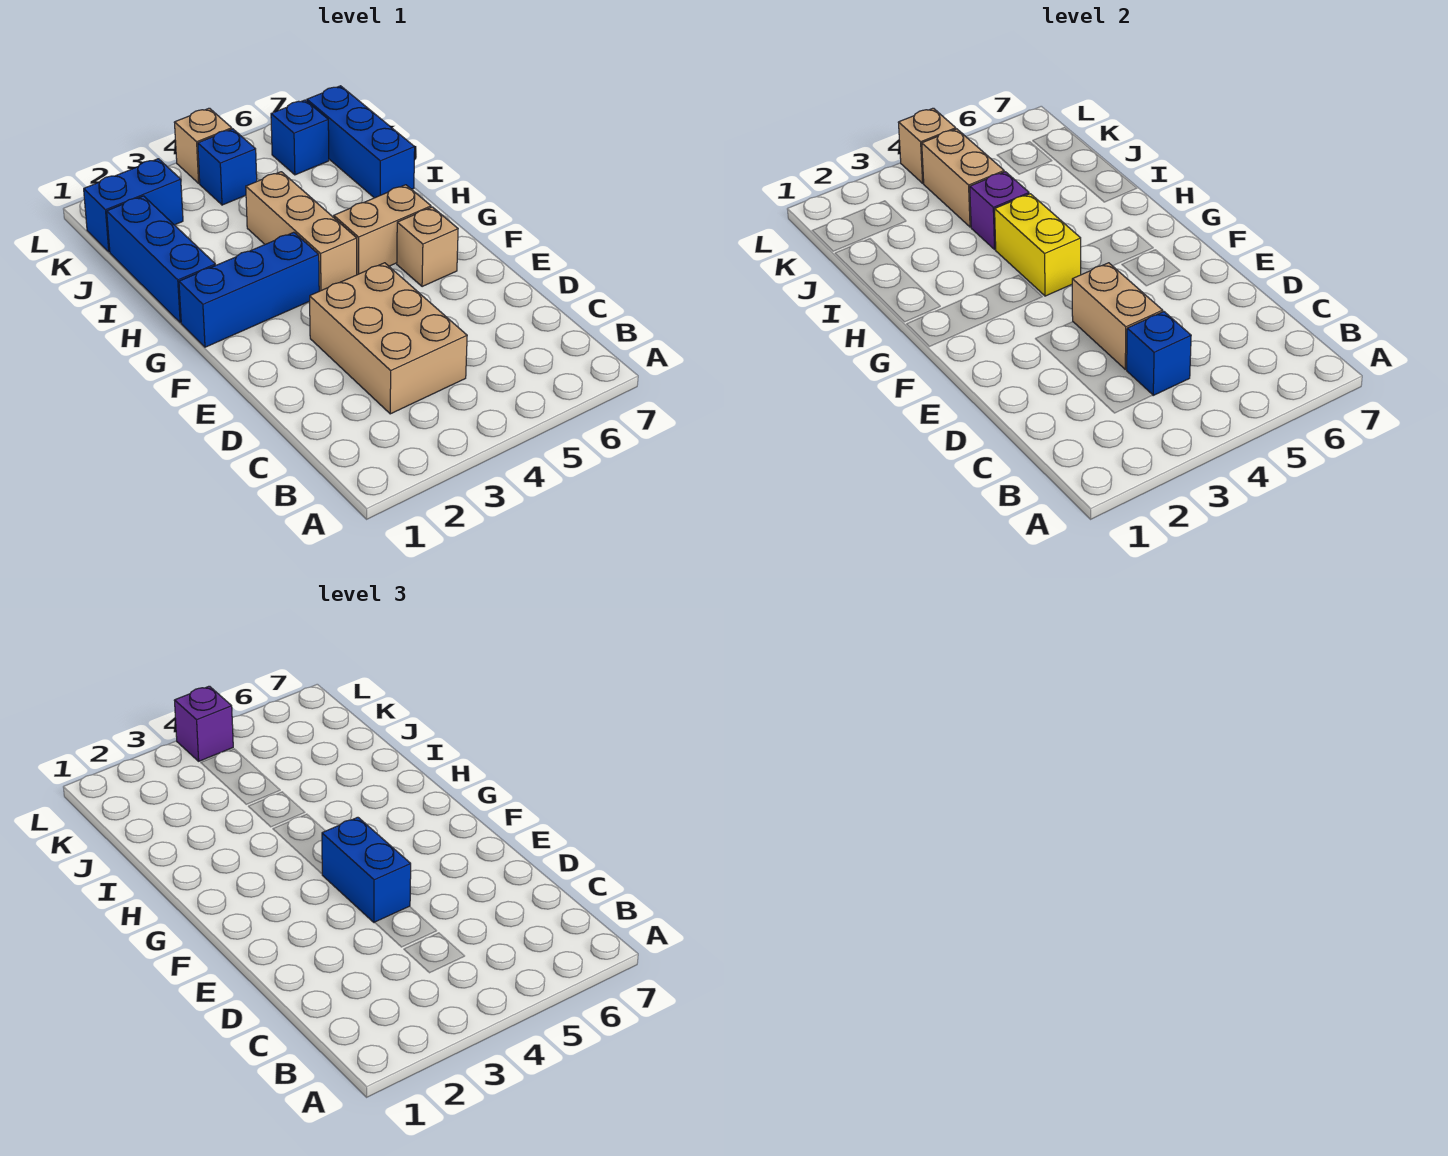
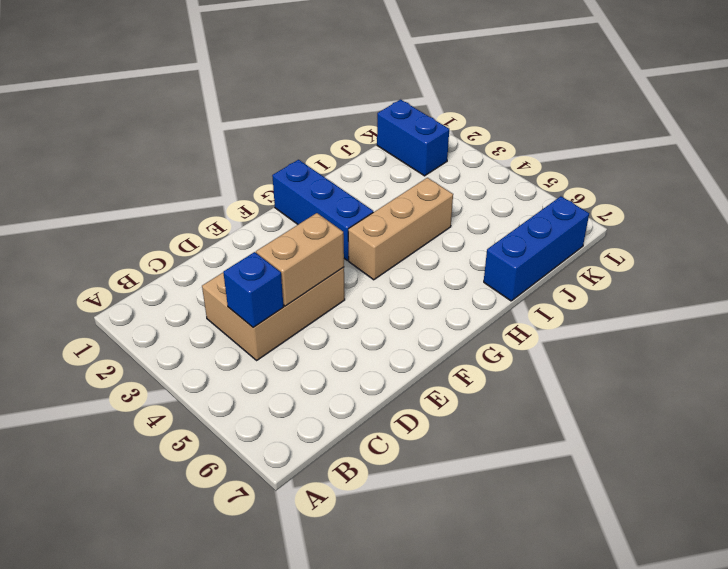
none -> tan brick F6 level 1
none -> tan brick G5:G6 level 1
none -> blue brick H1:J1 level 1

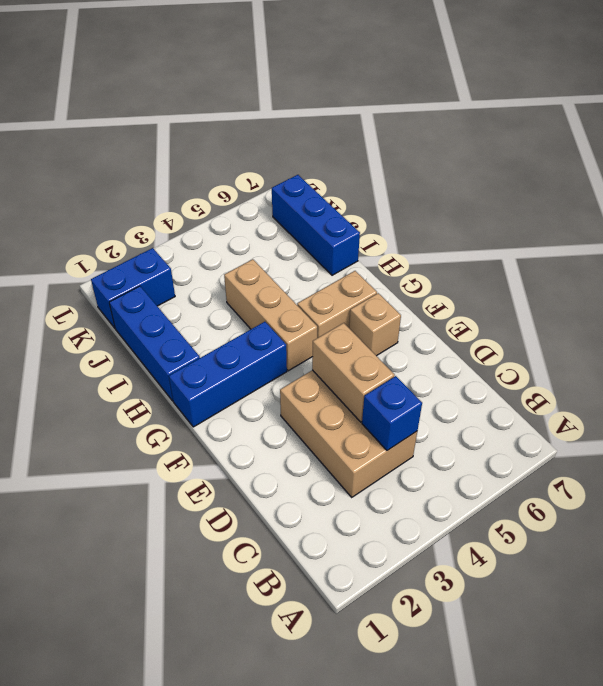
none -> blue brick K4 level 1
none -> blue brick K6 level 1
none -> tan brick L4 level 1

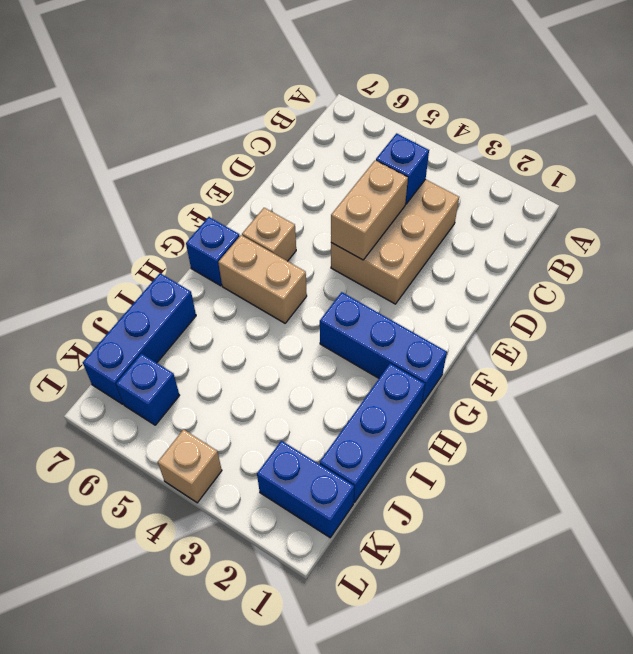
blue brick G7 level 1 -> blue brick K4 level 1
none -> tan brick G4:I4 level 1
none -> yellow brick G4:H4 level 2
none -> purple brick I4 level 2

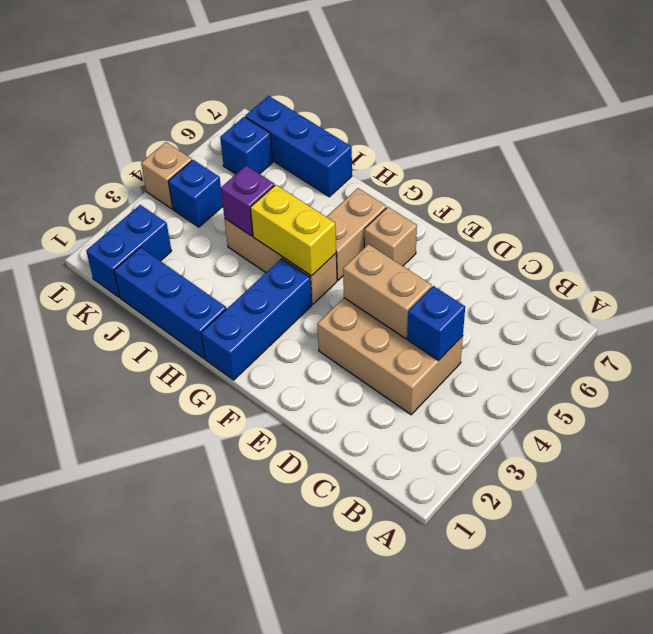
none -> tan brick J4:K4 level 2
none -> tan brick L4 level 2
none -> blue brick E4:F4 level 3

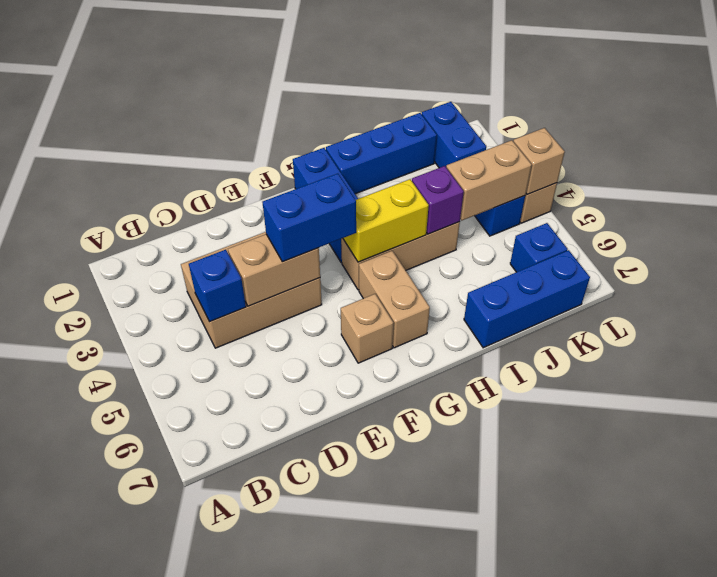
none -> purple brick L4 level 3

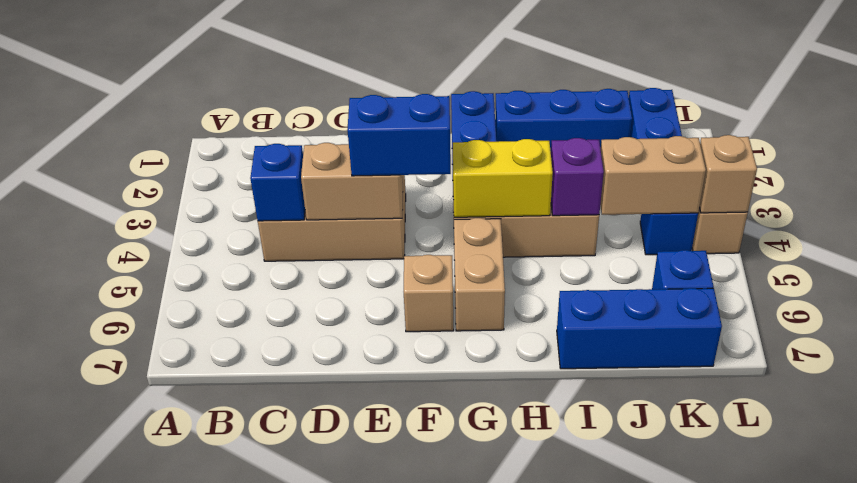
none -> purple brick L4 level 3

